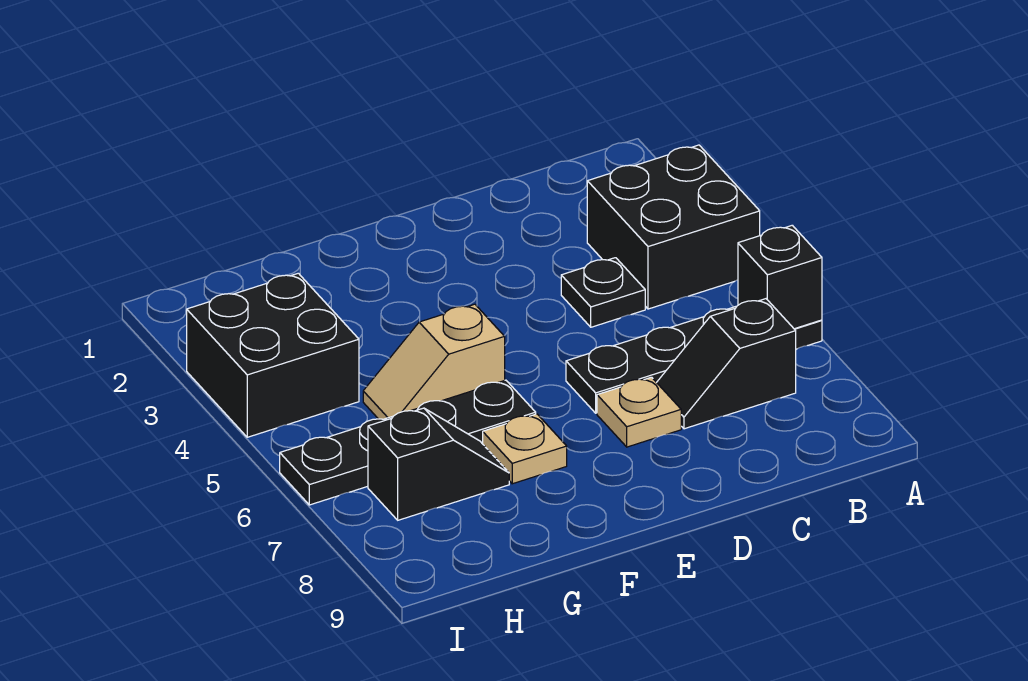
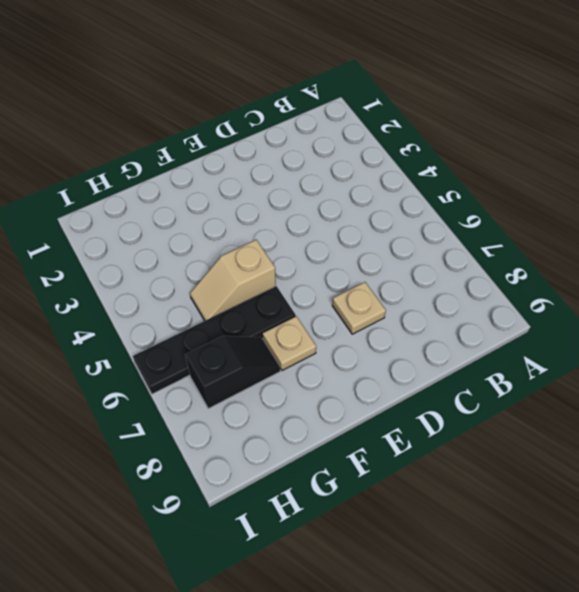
none -> black brick A3:B4 level 1
none -> black plate A6:D6 level 1

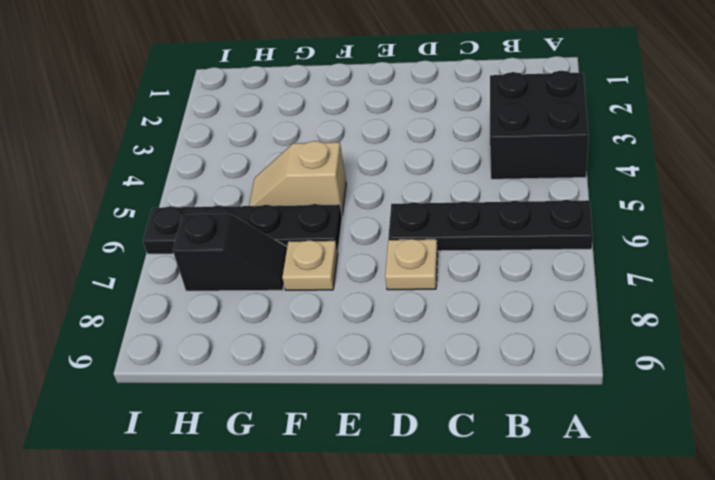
none -> black slope B7:C7 level 1 top B
none -> black plate C4 level 1

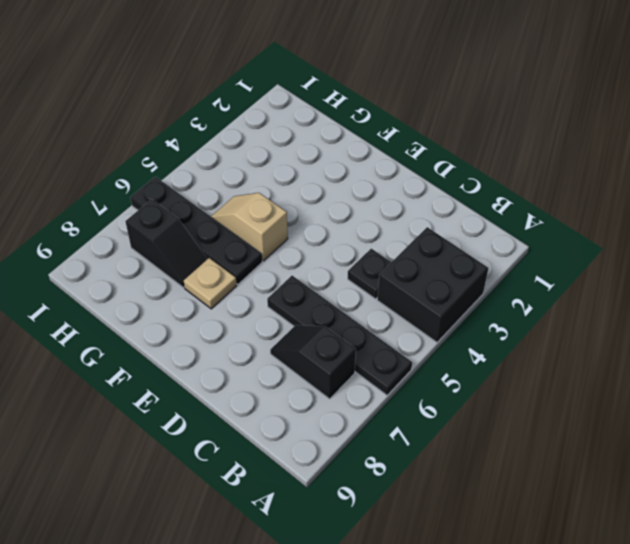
none -> tan plate D7 level 1
none -> black brick H3:I4 level 1

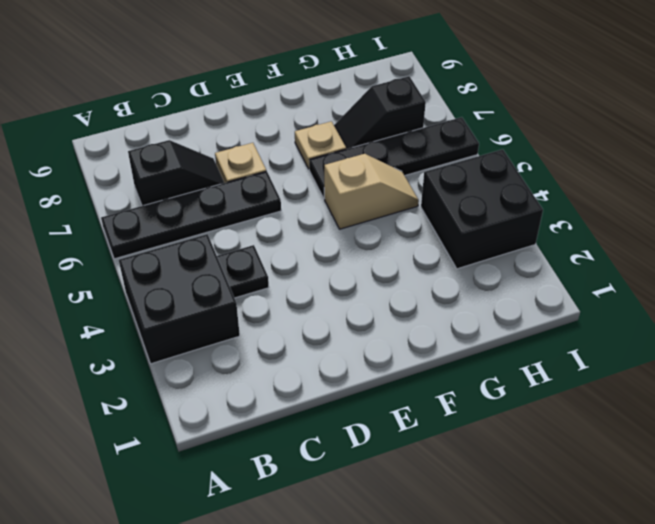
none -> black brick A6 level 2

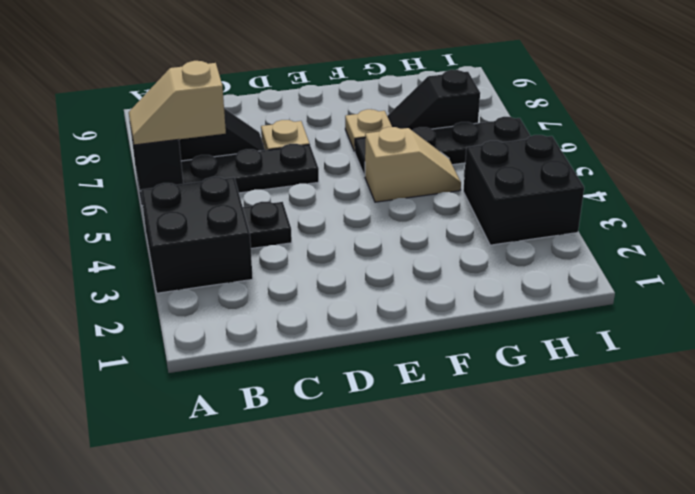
tan slope A6:B6 level 3 top B -> none

